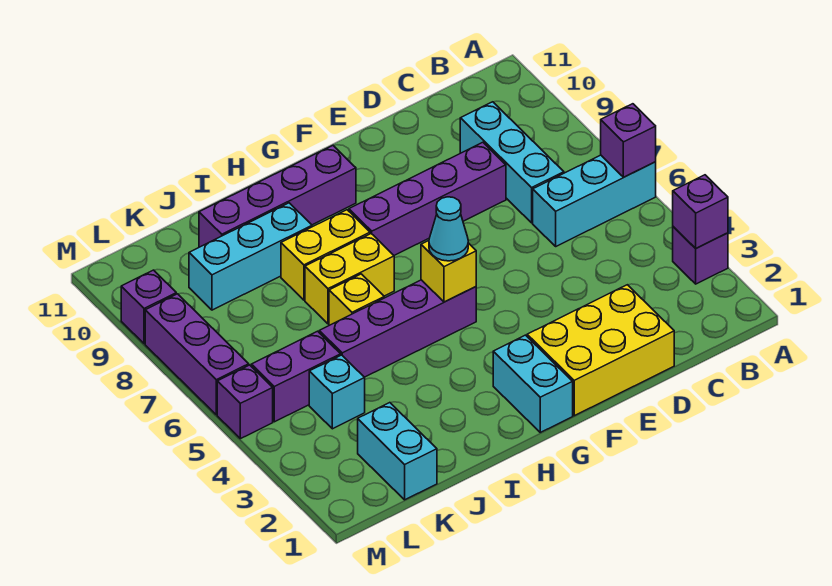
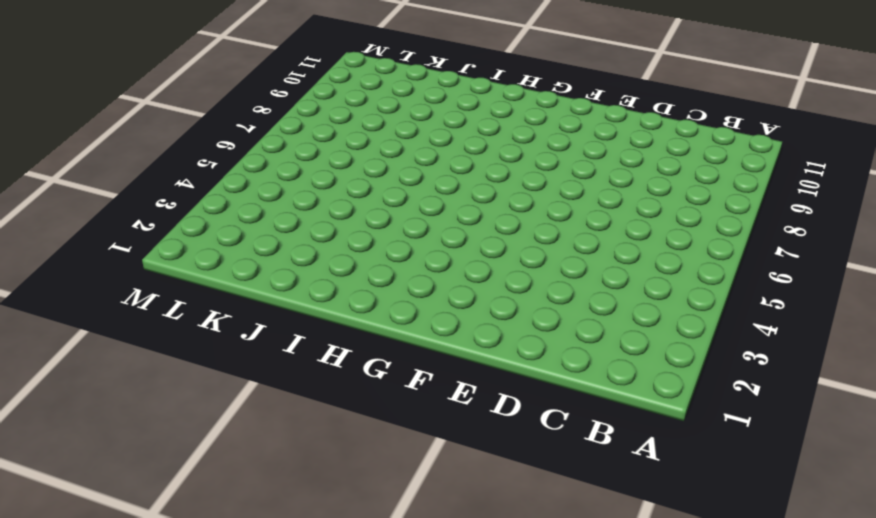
none -> purple brick A3 level 1
none -> cyan brick A6:C6 level 1
none -> cyan brick C7:C9 level 1

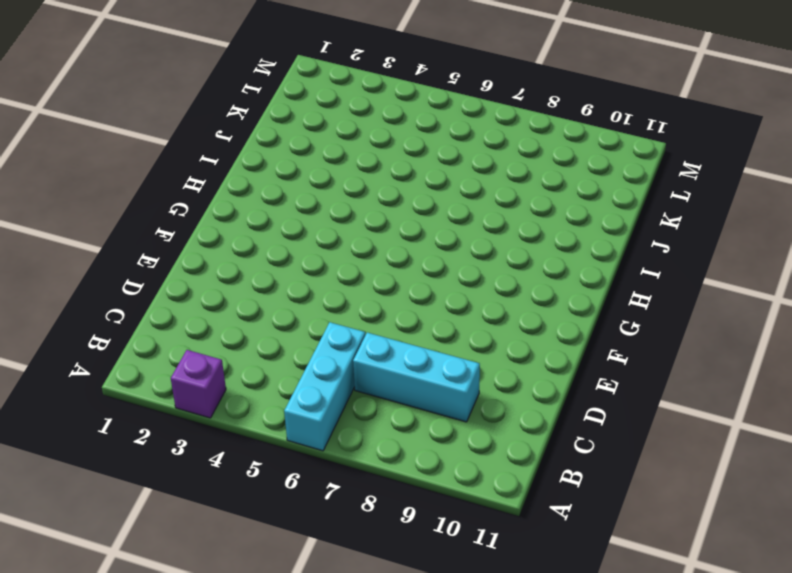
none -> yellow brick D1:F2 level 1
none -> purple brick D8:G8 level 1
none -> cyan brick G1:G2 level 1

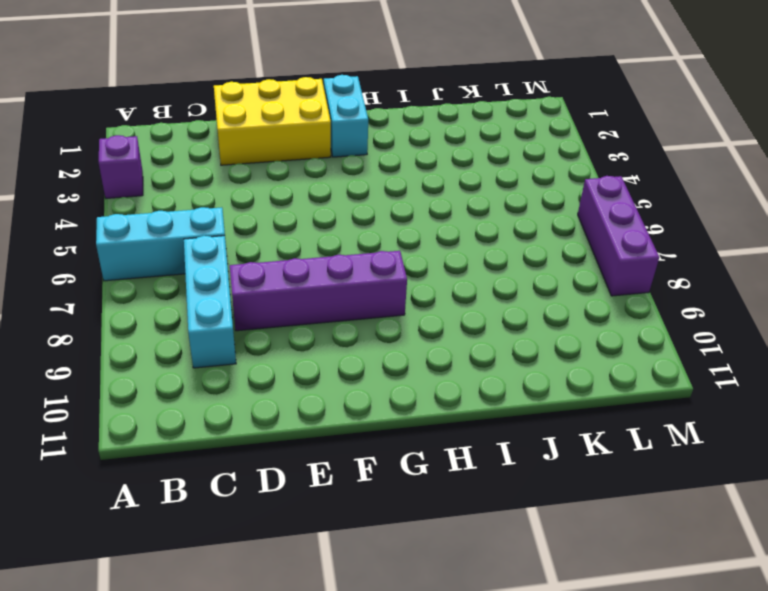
none -> purple brick G5:J5 level 1
none -> purple brick G10:J10 level 1
none -> yellow brick H7:I7 level 1

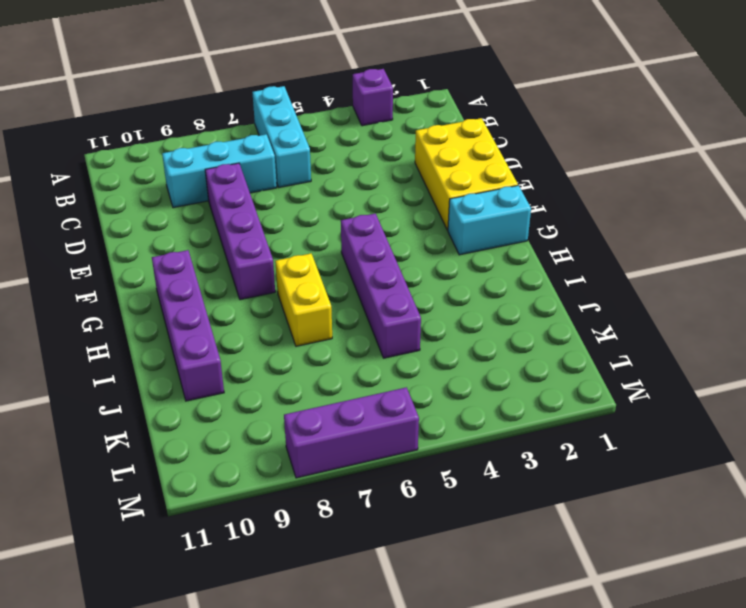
none -> yellow brick H8:I8 level 1
none -> yellow brick I6 level 1
none -> cyan brick I9:K9 level 1

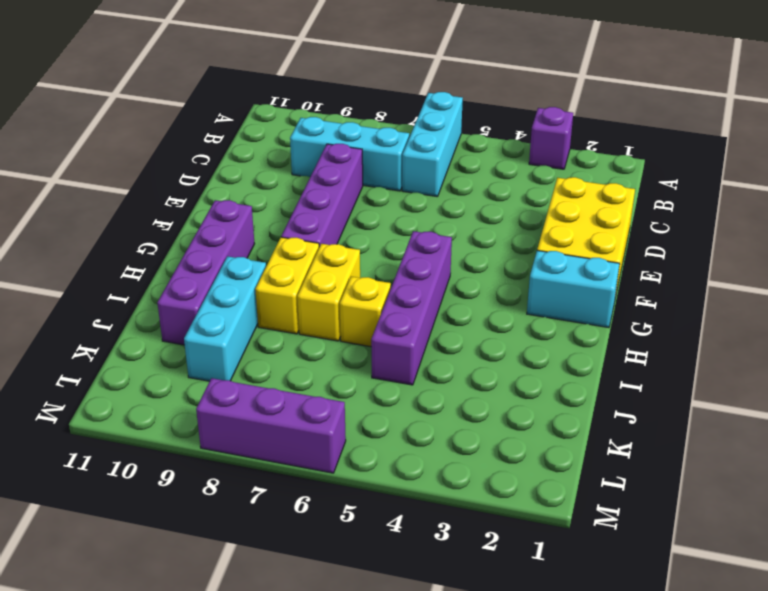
none -> cyan brick K1:K2 level 1
none -> cyan brick K4 level 1
none -> purple brick K5:L5 level 1

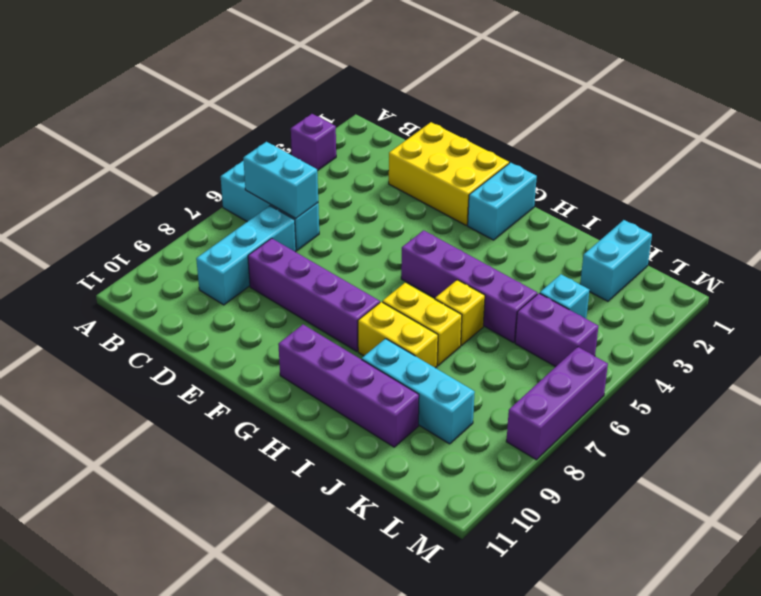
cyan brick B6:C6 level 2 -> none
none -> purple brick M5 level 1
none -> purple brick M9 level 1
none -> purple brick A3 level 2

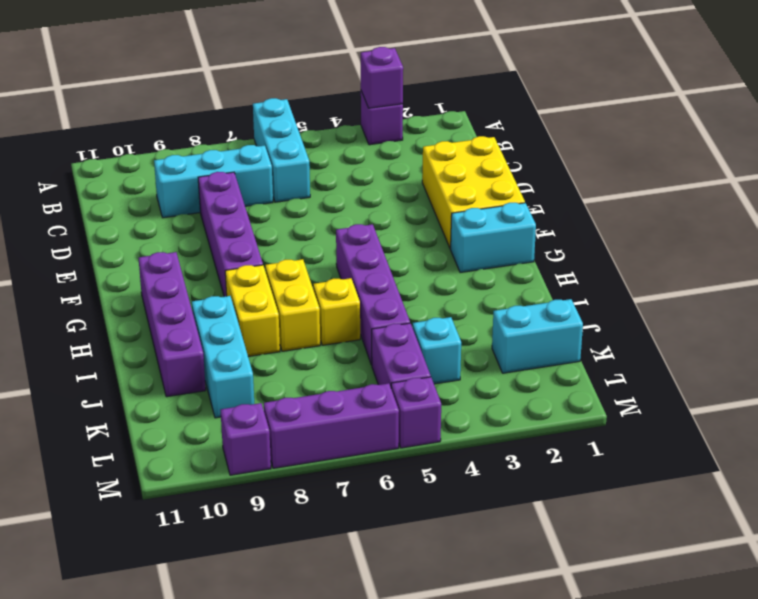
none -> purple brick A6 level 2
none -> yellow brick G5 level 2
none -> cyan cone G5 level 3

